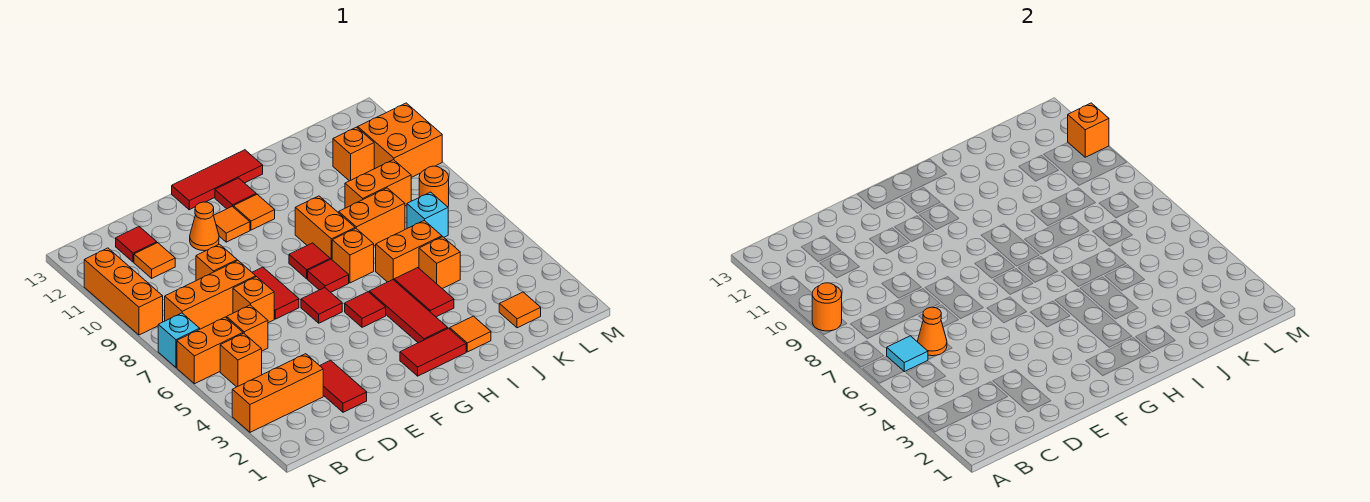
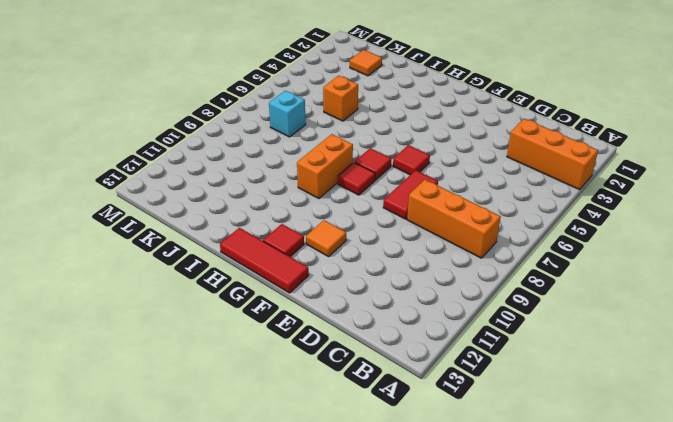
none -> orange brick A6:B6 level 1
none -> cyan brick A7 level 1
none -> orange brick A9:A11 level 1
none -> orange brick B5 level 1

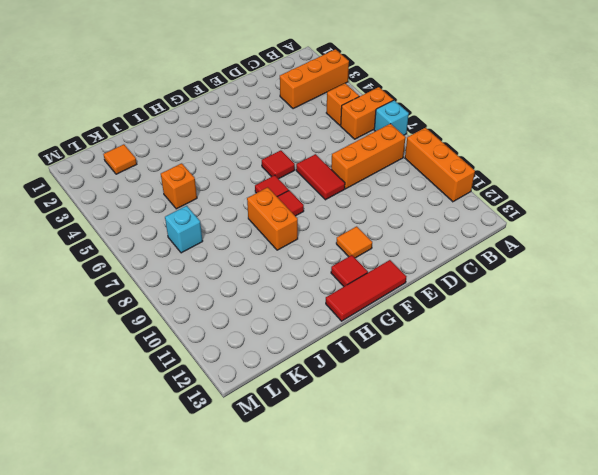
none -> orange brick C6 level 1
none -> orange tile C11 level 1
none -> red tile C12 level 1
none -> red tile D2:D3 level 1

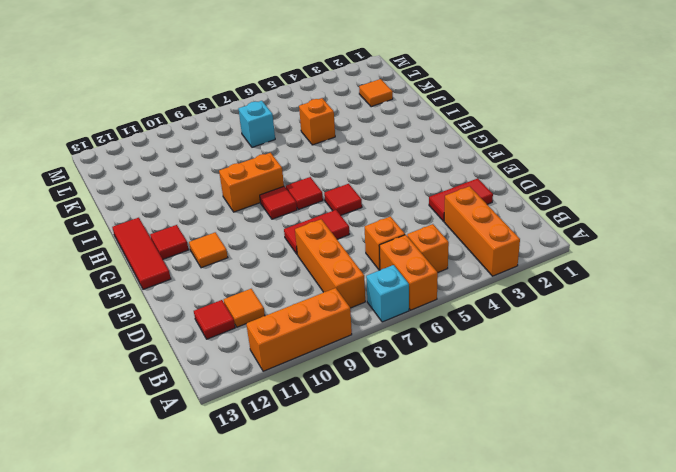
none -> orange brick D7 level 1
none -> orange brick D9 level 1
none -> orange cone E11 level 1
none -> red tile G2:H2 level 1

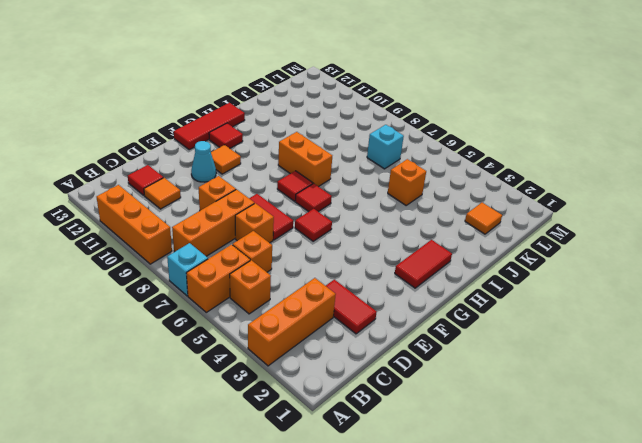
cyan cone E11 level 1 -> orange cone E11 level 1
none -> red tile G5 level 1
none -> orange tile G11 level 1
none -> red tile H3:H5 level 1
none -> orange brick H7 level 1

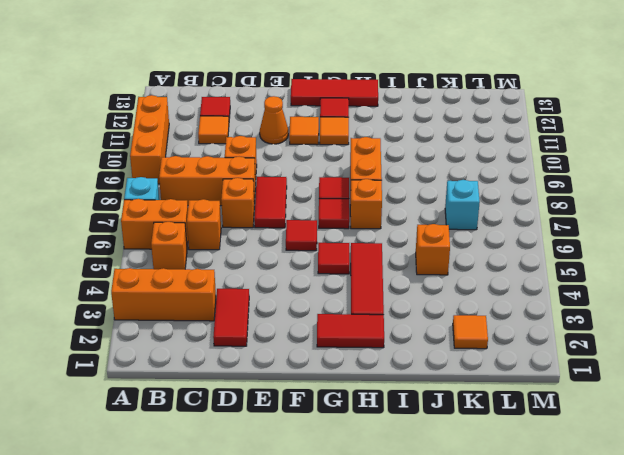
none -> orange tile I2 level 1
none -> red tile I4:I5 level 1
none -> orange brick I6:J6 level 1
none -> orange brick I8:J8 level 1

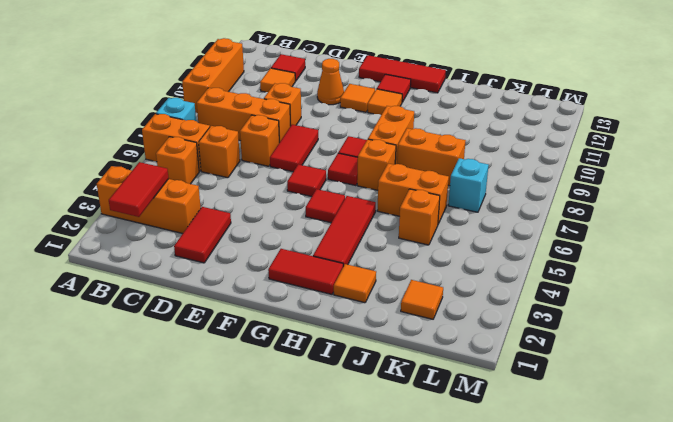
red tile B2:B3 level 2 -> red tile I4:I5 level 1
none -> orange brick J9:K9 level 1
none -> orange brick K11 level 1
none -> orange round brick L8 level 1
none -> orange brick L10:M11 level 1

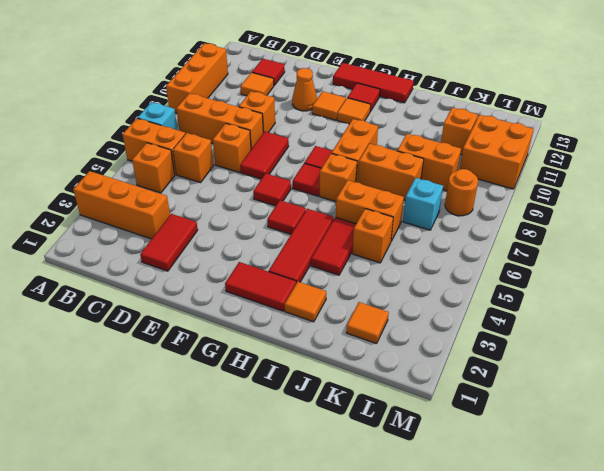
none -> orange round brick A9 level 2
none -> cyan tile B6 level 2
none -> orange cone C6 level 2
none -> orange brick M11 level 2

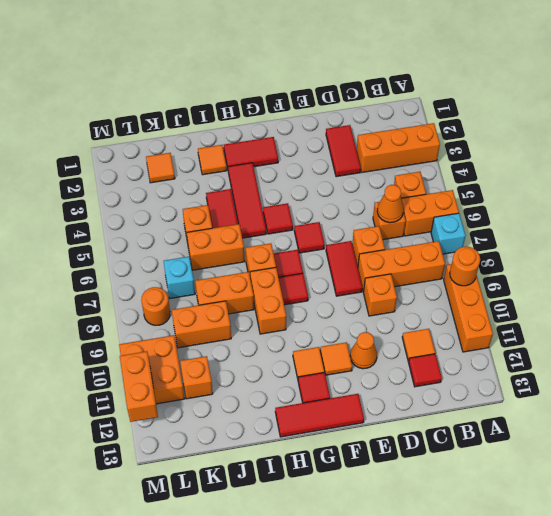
orange brick M11:M12 level 2 -> orange brick M11 level 2
none -> cyan tile B6 level 2

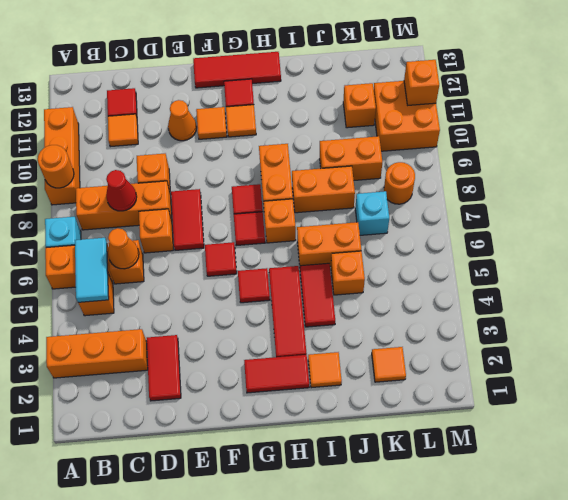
cyan tile B5:B6 level 2 -> cyan tile B6 level 2
red cone C8 level 2 -> none

